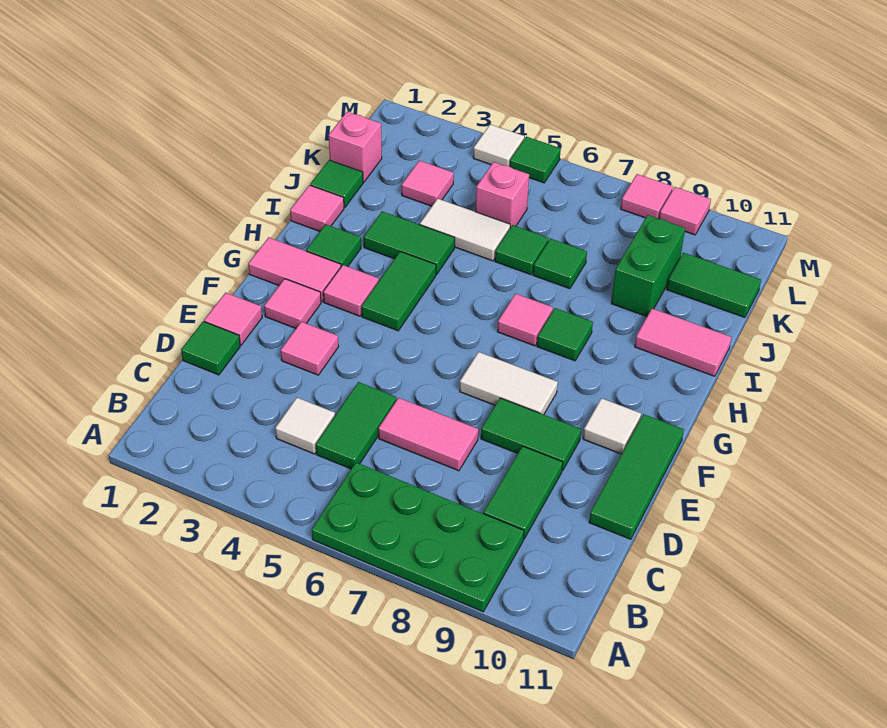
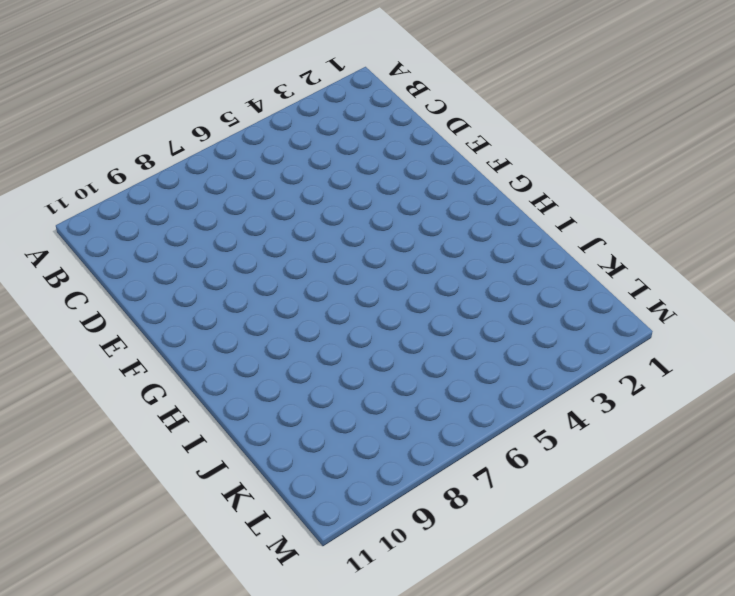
none -> green plate A6:B9 level 1
none -> white tile C4 level 1
none -> green tile C5:D5 level 1
none -> green tile C9:D9 level 1

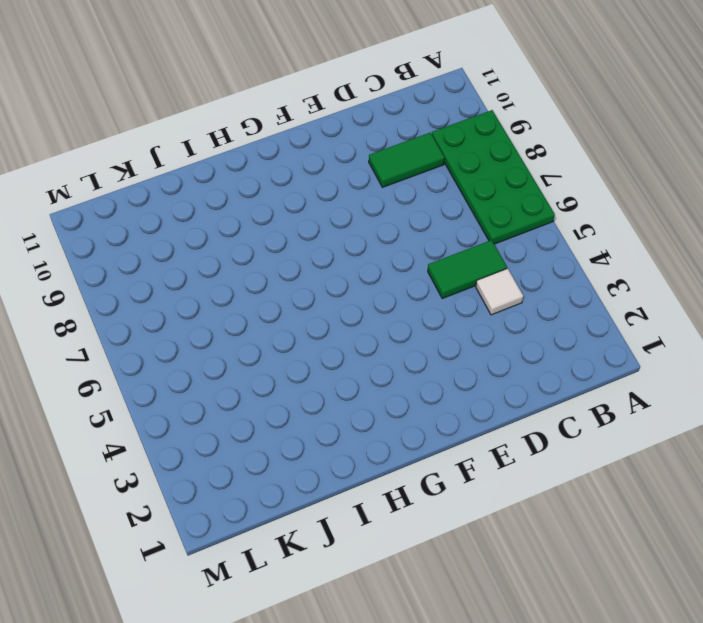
none -> green tile D1 level 1
none -> pink tile D6:D7 level 1
none -> green tile D11:F11 level 1
none -> pink tile E1 level 1

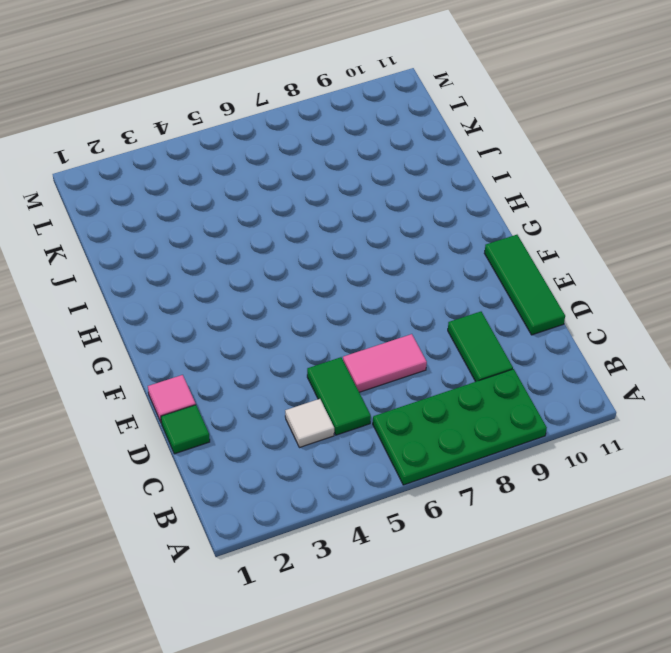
none -> pink tile E3 level 1
none -> green tile E8:E9 level 1
none -> pink tile F2 level 1
none -> white tile F7:F8 level 1

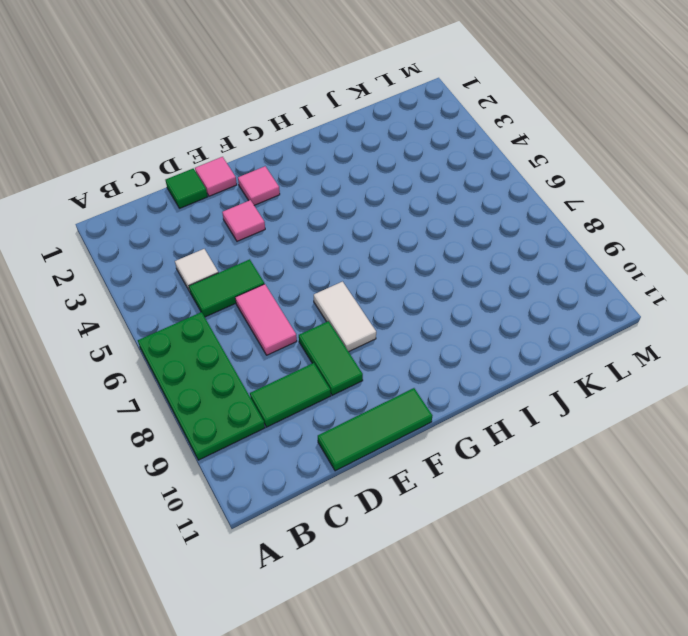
none -> white tile F10 level 1
none -> pink tile G1:G2 level 1
none -> pink tile G3 level 1
none -> green tile G4:H4 level 1

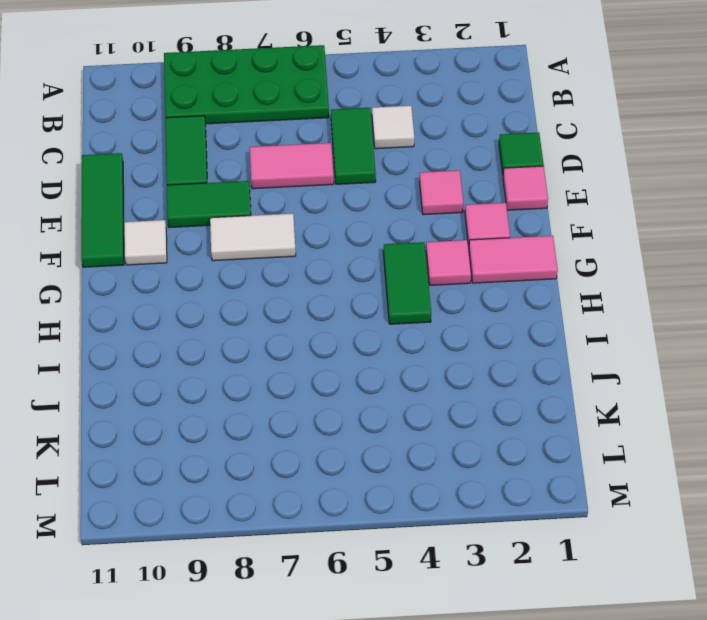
none -> green tile H2 level 1
none -> pink tile H7 level 1
none -> green tile H8 level 1
none -> pink tile I1 level 1

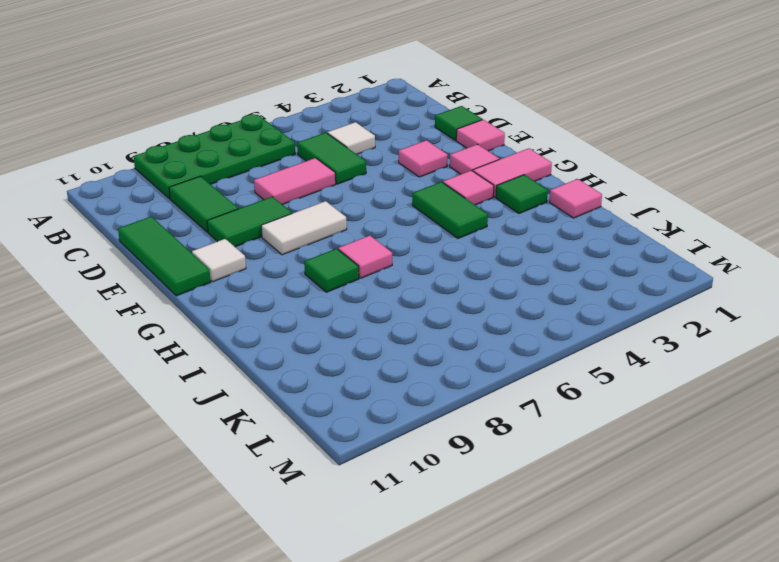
none -> green tile I3:I4 level 1
none -> pink tile I10:I11 level 1
none -> green tile J1 level 1
none -> white tile J4:J5 level 1

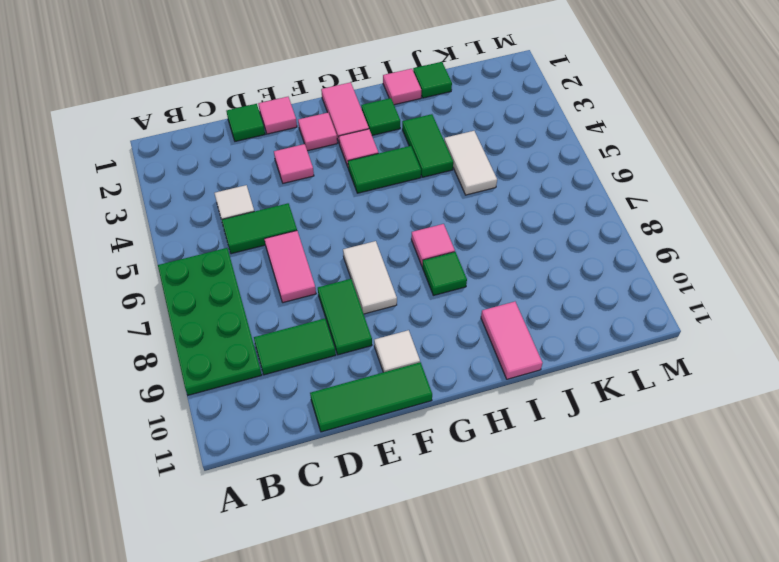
none -> green tile J6 level 1
none -> green tile J7 level 1
none -> green brick J9:K9 level 1
none -> pink brick K1 level 1

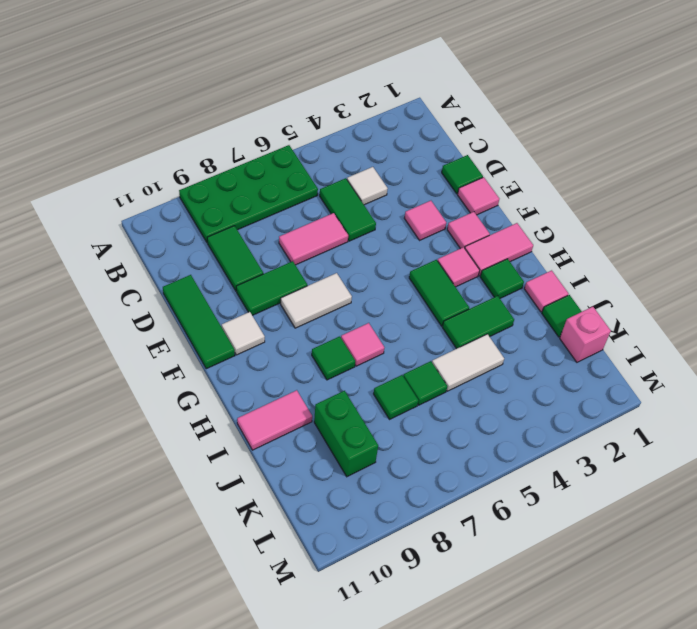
none -> pink tile K3 level 1
none -> pink brick K5 level 1
none -> green tile K10:K11 level 1
none -> white tile M4 level 1

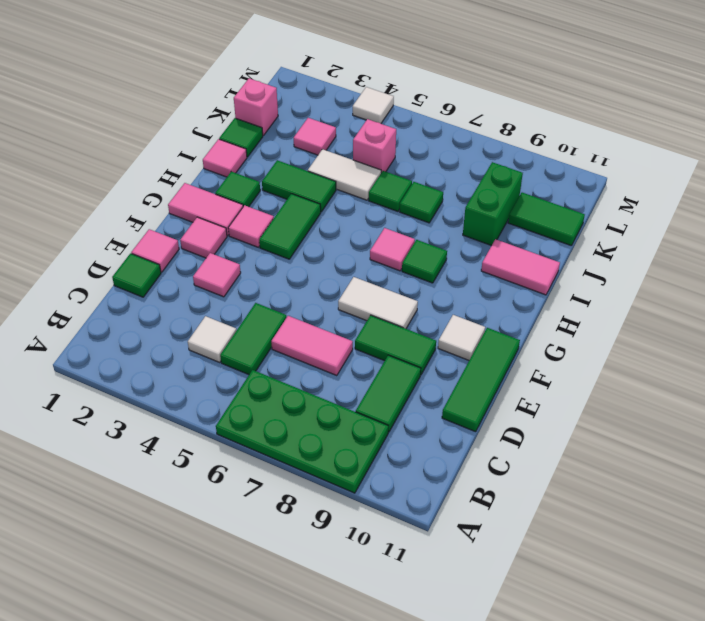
none -> green tile M5 level 1
none -> pink tile M8 level 1
none -> pink tile M9 level 1

